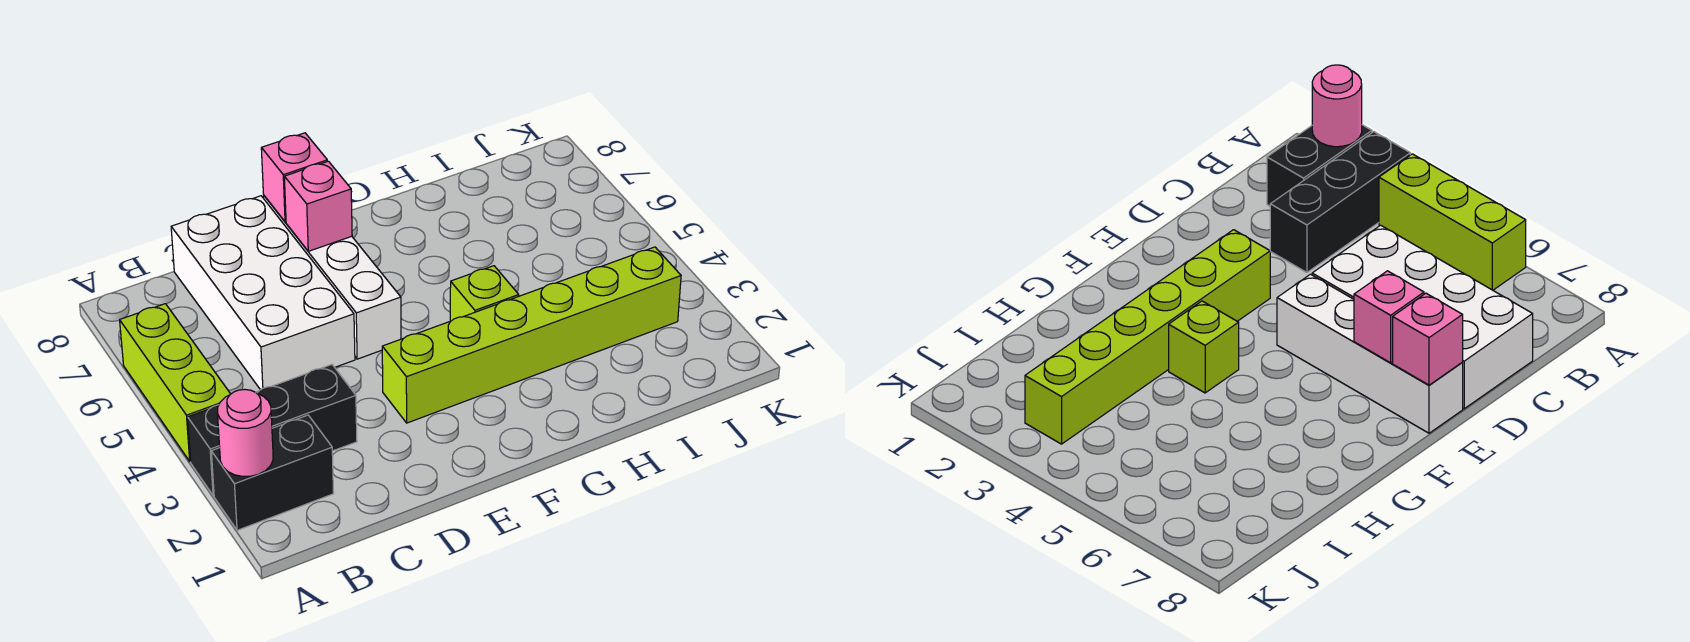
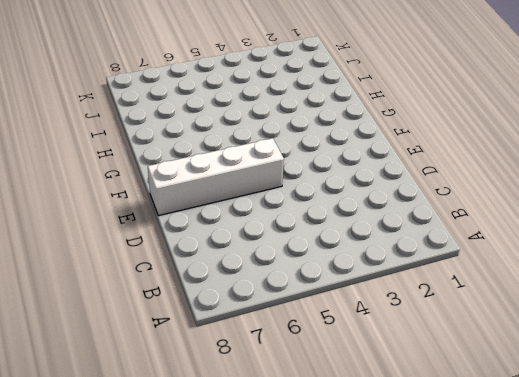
none -> black brick A2:B2 level 1
none -> black brick A3:C3 level 1

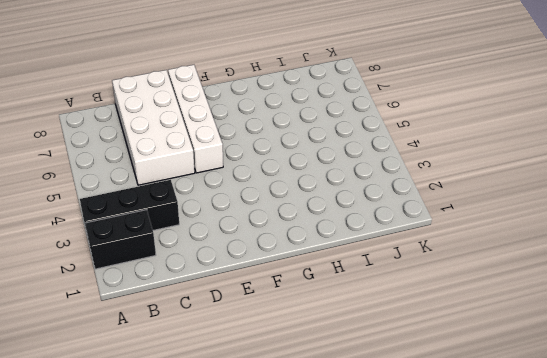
none -> lime brick A4:A6 level 1
none -> lime brick E3:J3 level 1

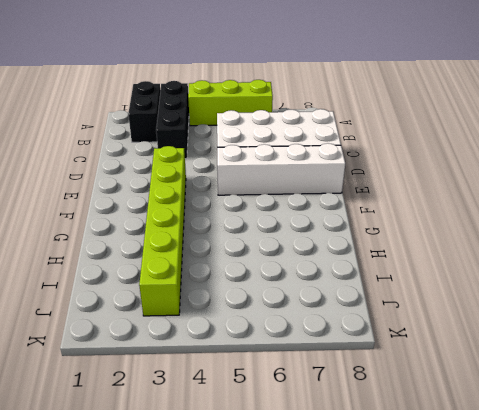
none -> lime brick G4 level 1
none -> pink round brick A2 level 2

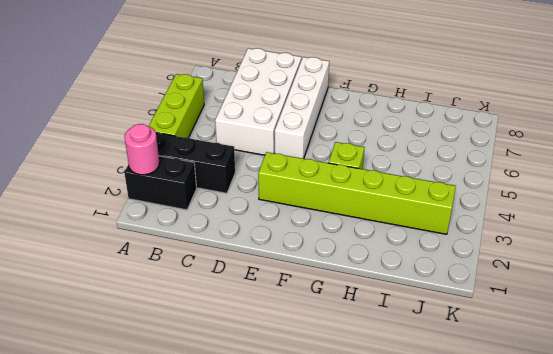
none -> pink brick E7 level 2
none -> pink brick E8 level 2

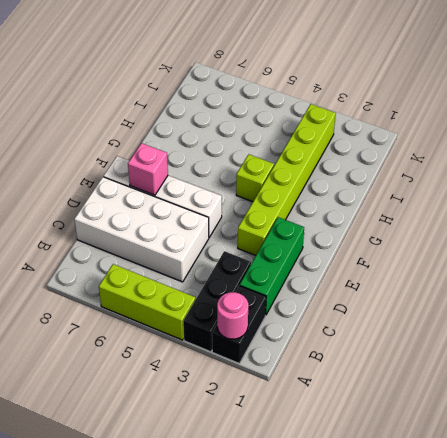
green brick C2:E2 level 1 -> none
none -> pink brick E8 level 2

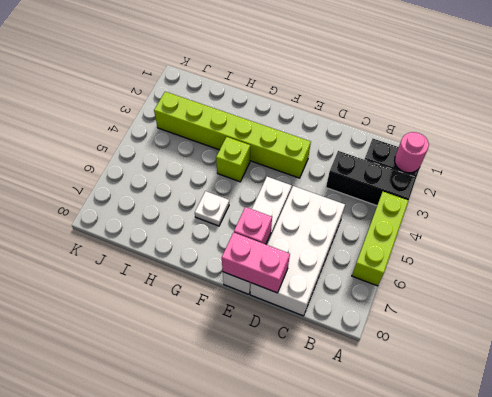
pink brick D8:E8 level 2 -> pink brick E8 level 2
white plate G6 level 1 -> none

